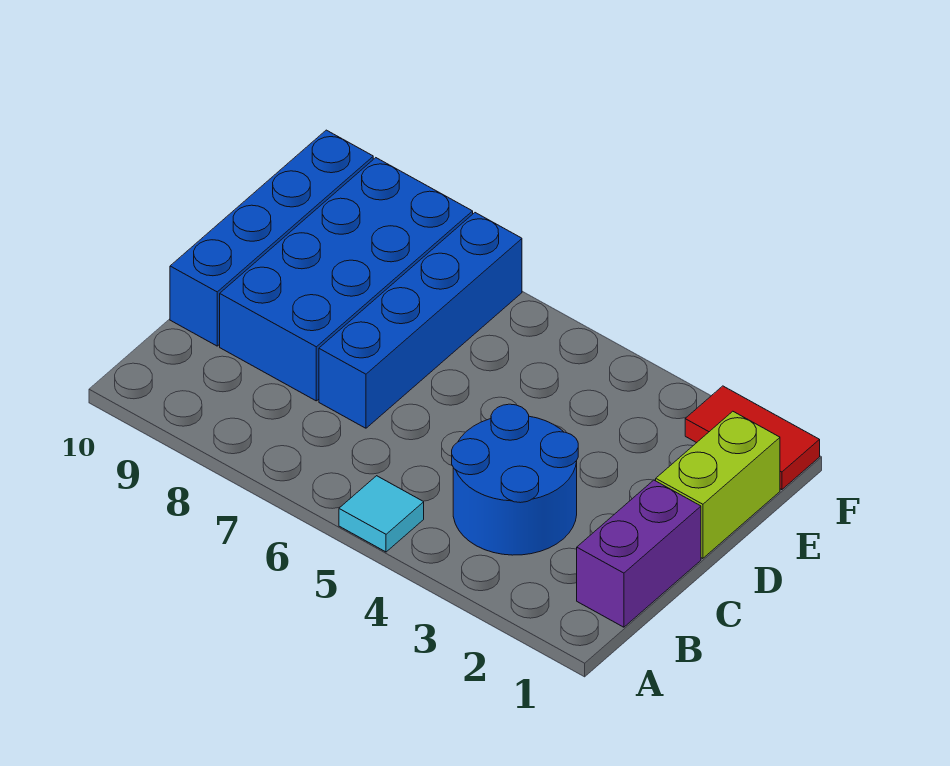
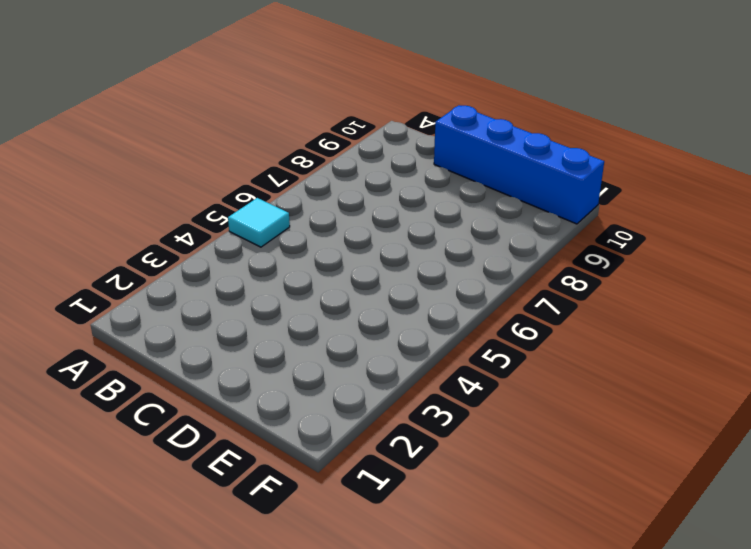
none -> purple brick B1:C1 level 1
none -> blue round brick B3:C4 level 1

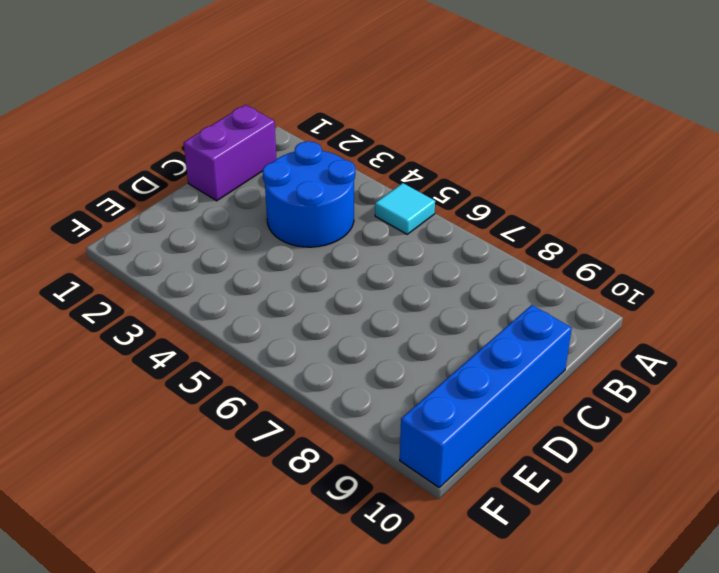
none -> blue brick C7:F7 level 1
none -> blue brick C8:F9 level 1

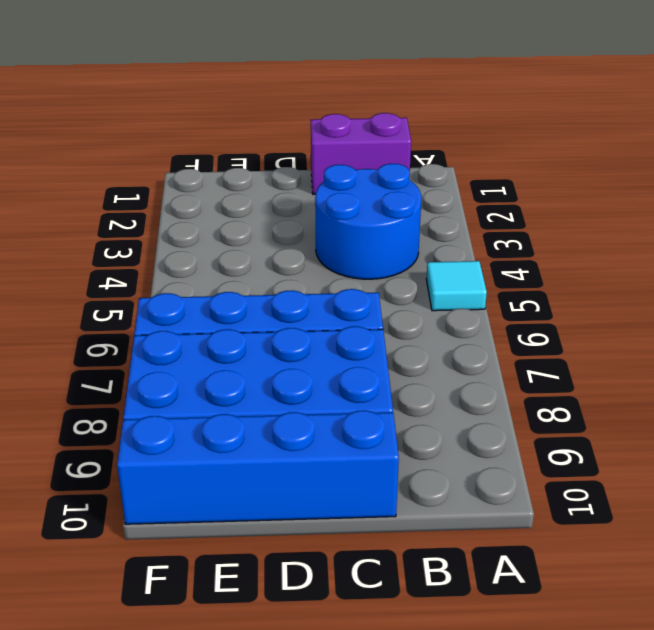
none -> lime brick D1:E1 level 1
none -> red tile F1:F2 level 1

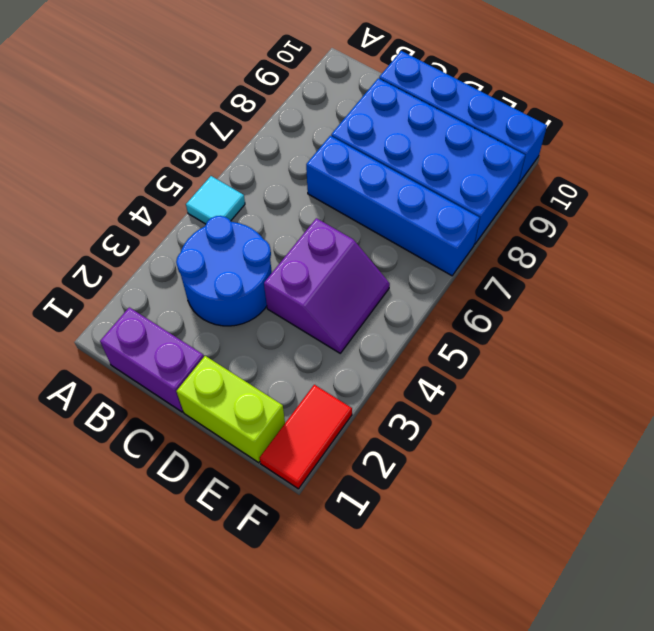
purple slope D4:E5 level 1 top D -> none

